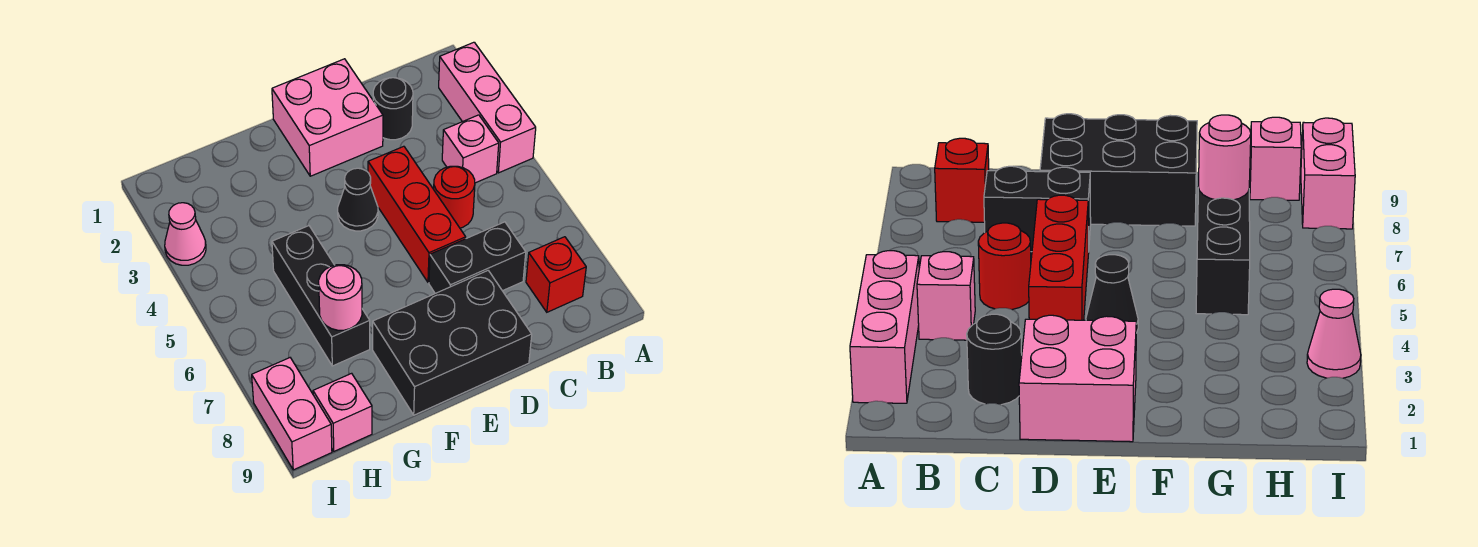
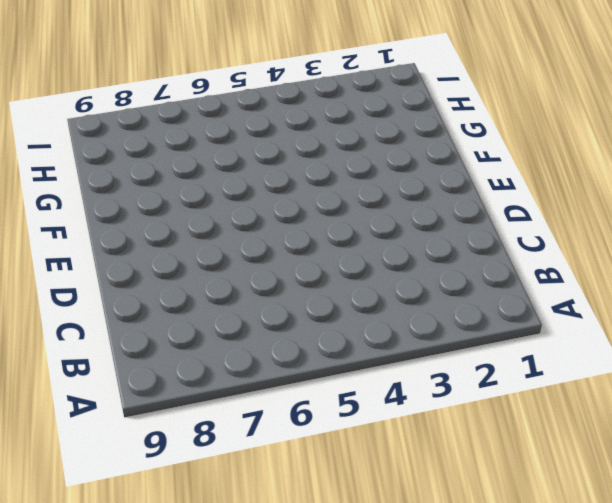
none -> pink brick A2:A4 level 1
none -> pink brick B4 level 1
none -> red brick B8 level 1

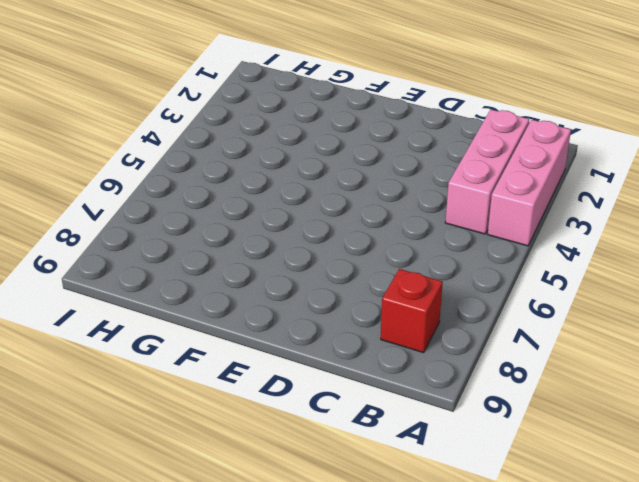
pink brick B2:B4 level 1 -> pink brick B4 level 1
none -> black round brick C2 level 1
none -> red round brick C5 level 1
none -> black brick C7:D7 level 1

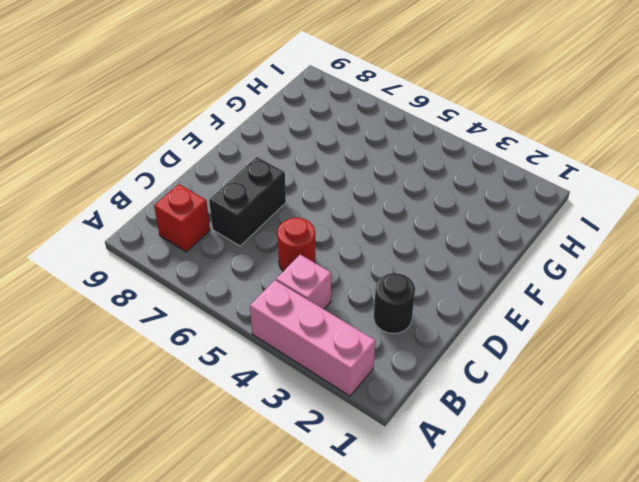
none -> pink brick D1:E2 level 1
none -> red brick D4:D6 level 1
none -> black brick D8:F9 level 1

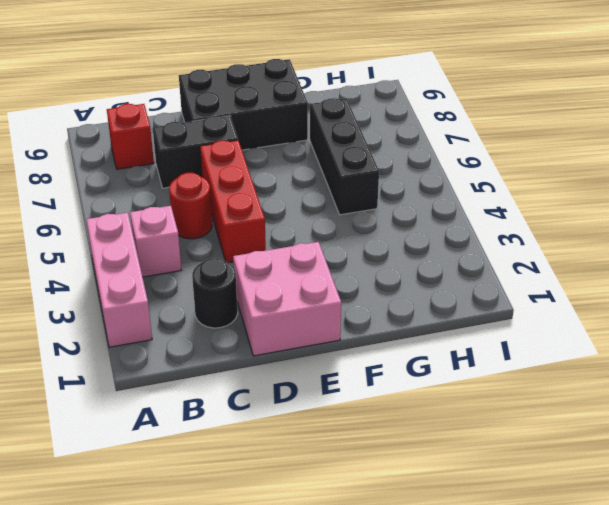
none -> black cone E4 level 1
none -> pink brick H9 level 1
none -> pink cone I3 level 1

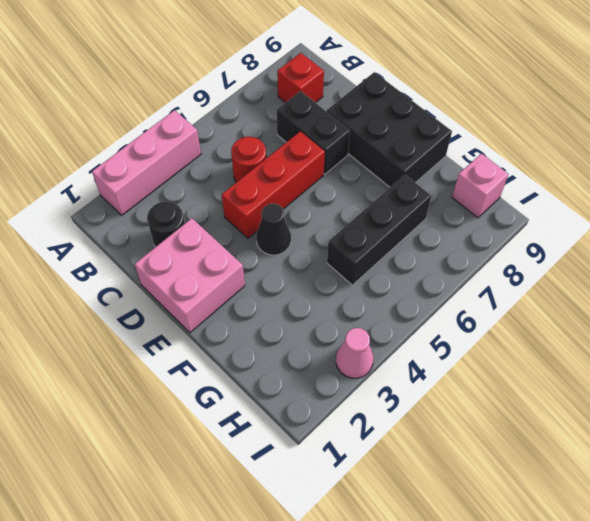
none -> pink brick B4 level 1
none -> pink brick I8:I9 level 1
none -> pink round brick G7 level 2

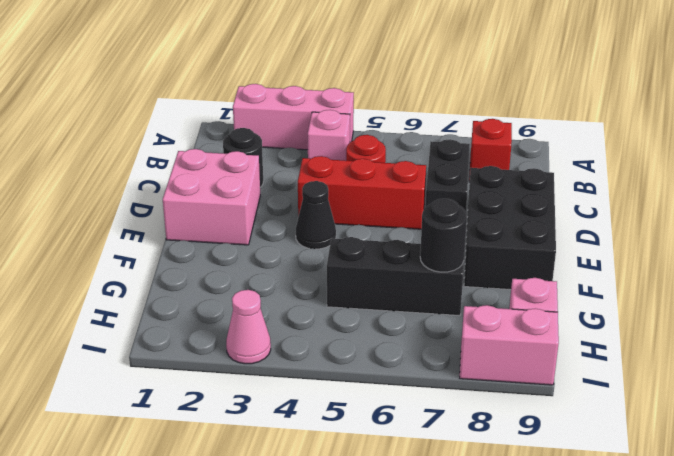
black round brick G7 level 2 -> pink round brick G7 level 2

